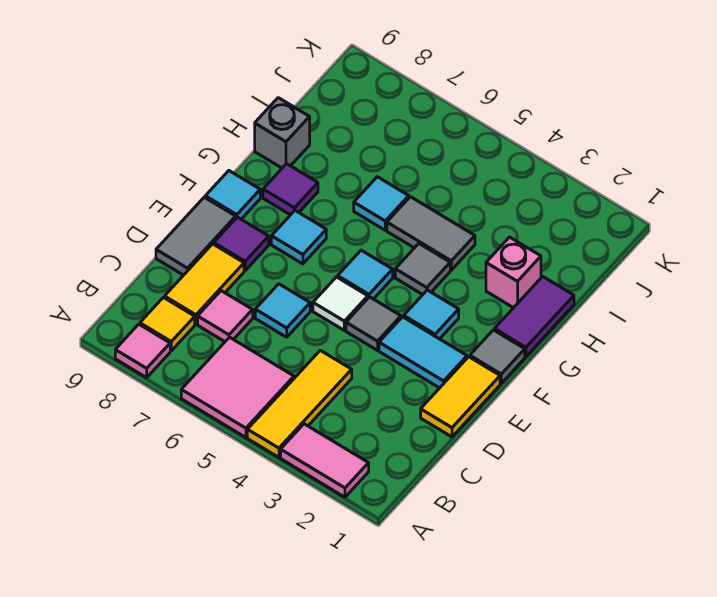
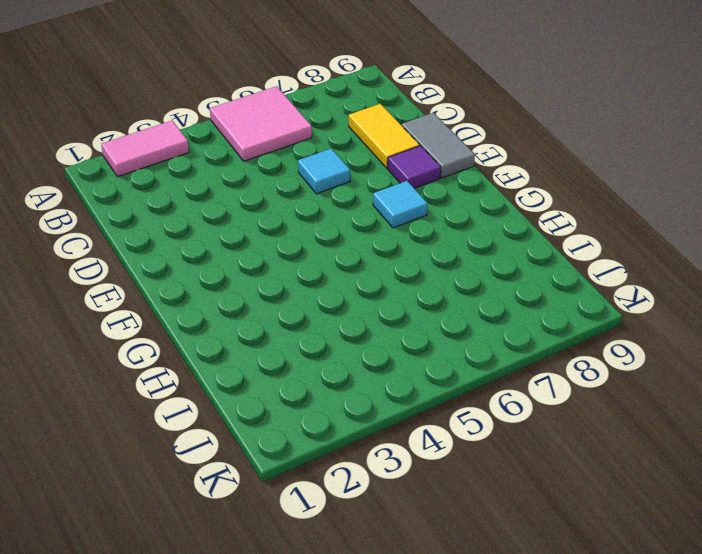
none -> yellow tile A4:C4 level 1
none -> pink tile A8 level 1
none -> yellow tile B8 level 1

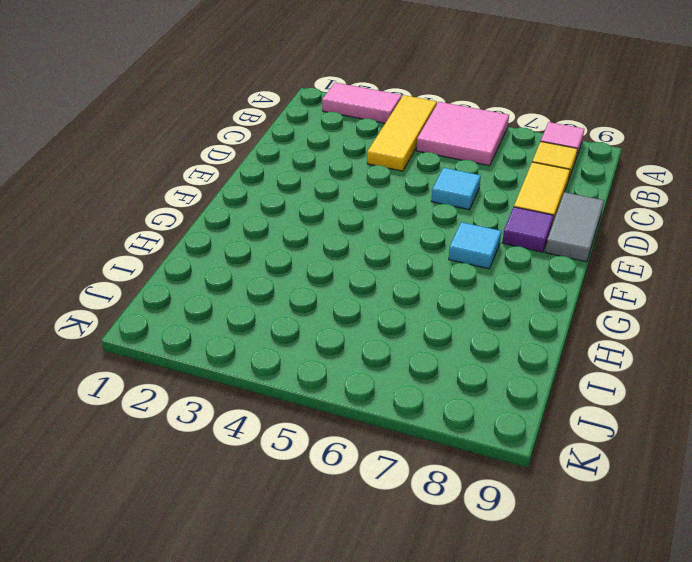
none -> pink tile C7 level 1
none -> yellow tile D1:E1 level 1
none -> cyan tile E2:E3 level 1

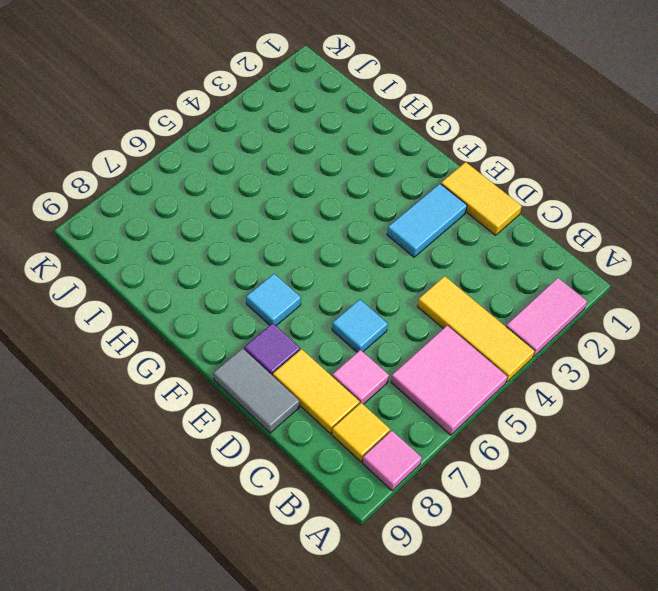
none -> grey tile E4 level 1
none -> white tile E5 level 1
none -> grey tile F1 level 1

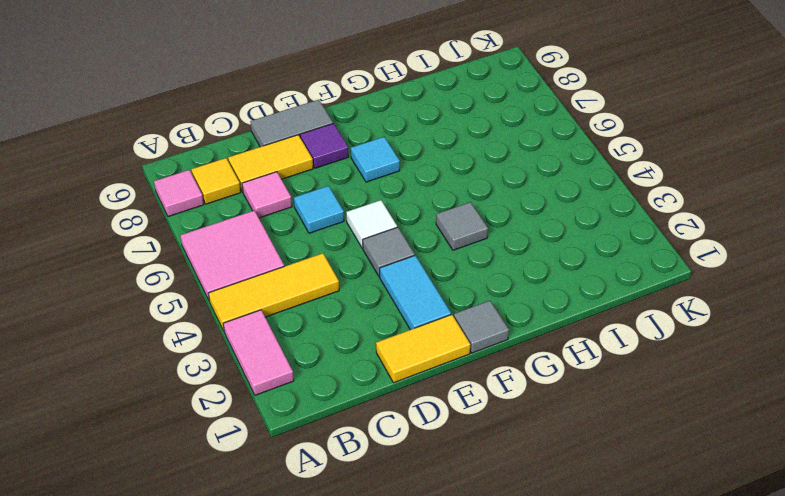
none -> cyan tile F3 level 1
none -> cyan tile F5 level 1
none -> cyan tile F9 level 1

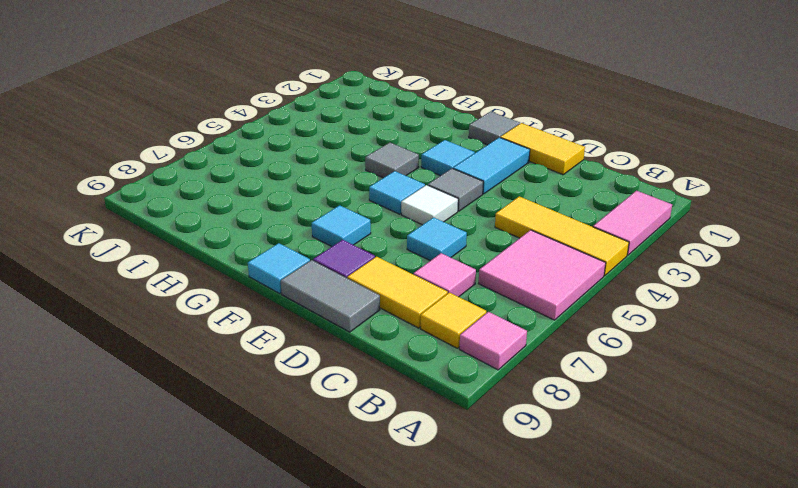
none -> purple tile G1:H1 level 1
none -> purple tile G8 level 1
none -> pink brick H2 level 1

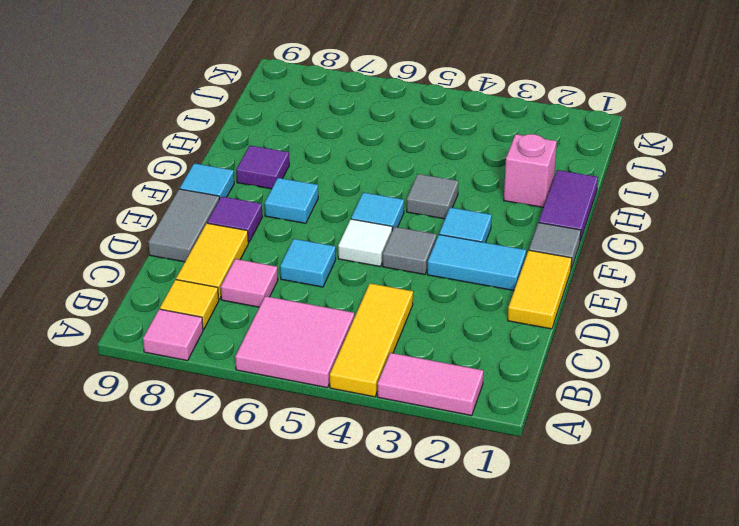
none -> grey tile H4:H5 level 1
none -> cyan tile H6 level 1
none -> grey brick H9 level 1

